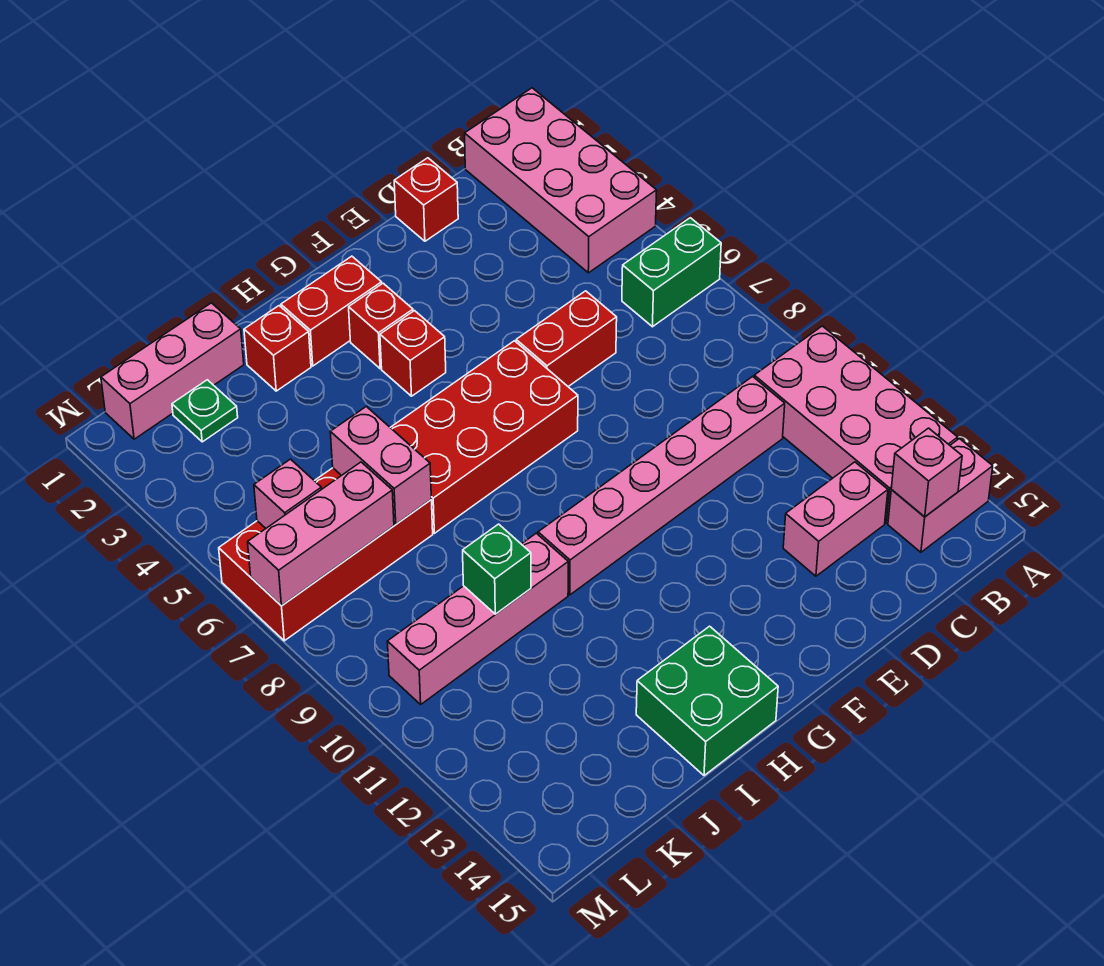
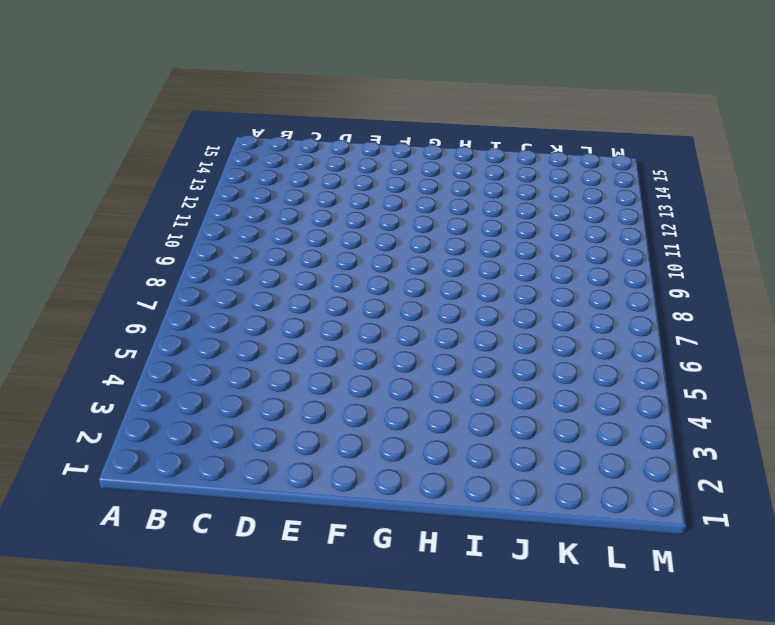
none -> pink brick A1:B4 level 1
none -> green brick A6:B6 level 1
none -> pink brick A10:B13 level 1

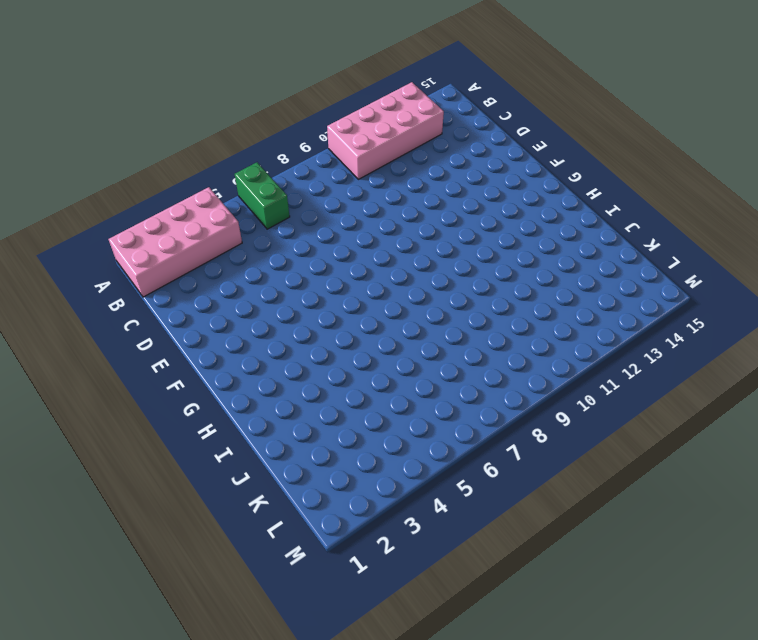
none -> pink brick A14:B14 level 1
none -> pink brick C10:H10 level 1
none -> pink brick C13:D13 level 1

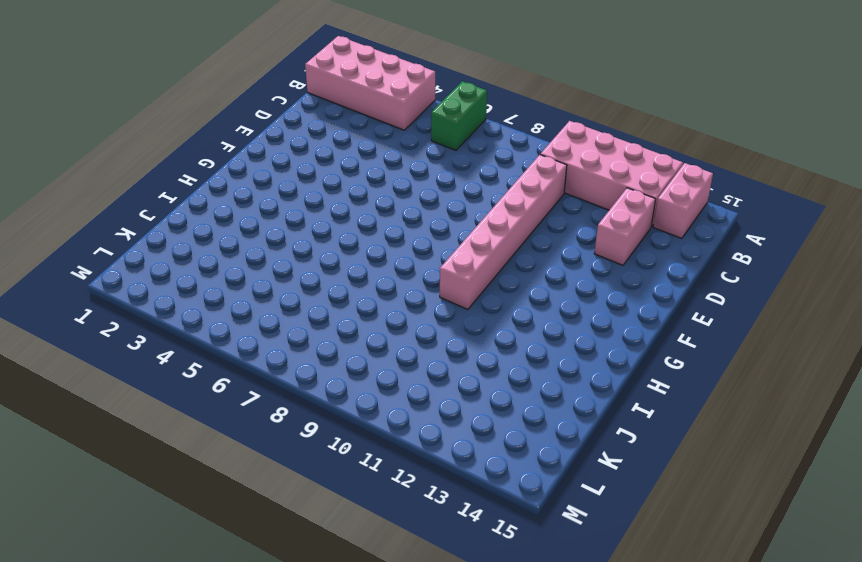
none -> red brick D1 level 1
none -> red brick D6:E6 level 1
none -> red brick F6:I7 level 1

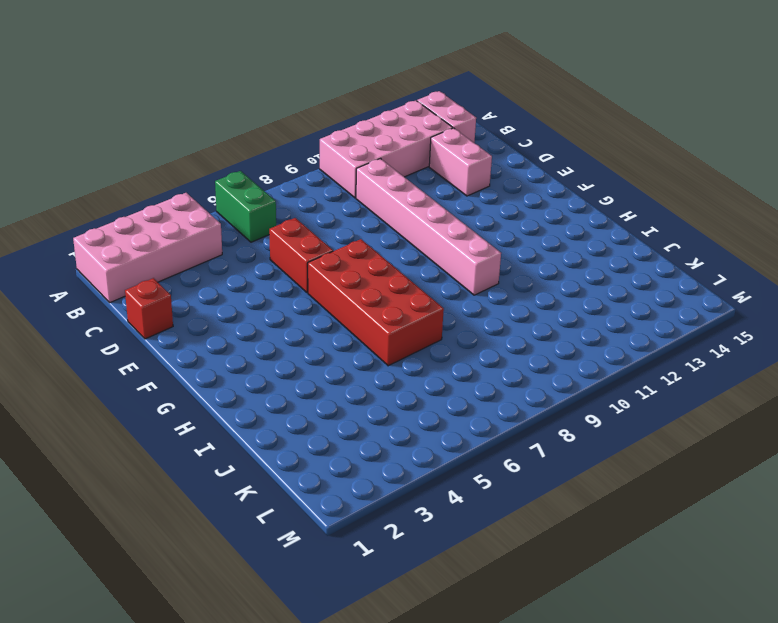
none -> red brick G2:H2 level 1
none -> red brick G3 level 1
none -> red brick G4 level 1

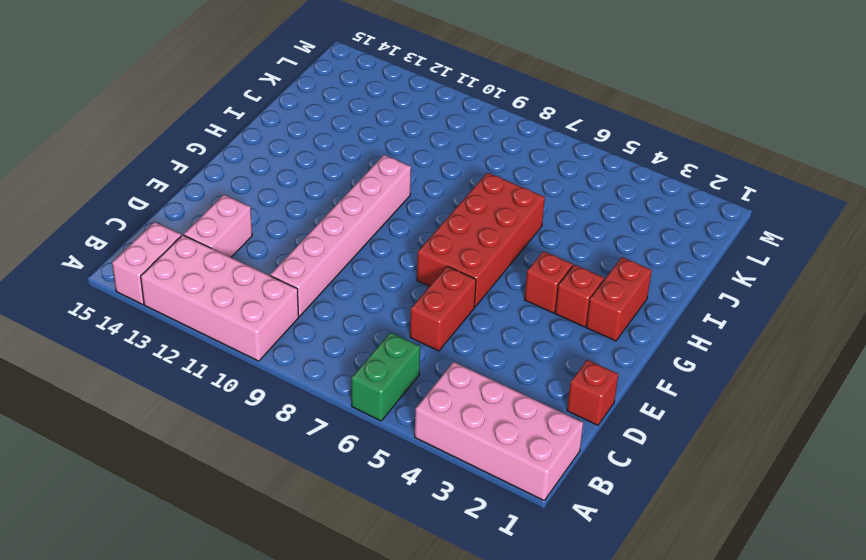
none -> green brick H14:I15 level 1
none -> red brick I2 level 1
none -> pink brick I10:L10 level 1

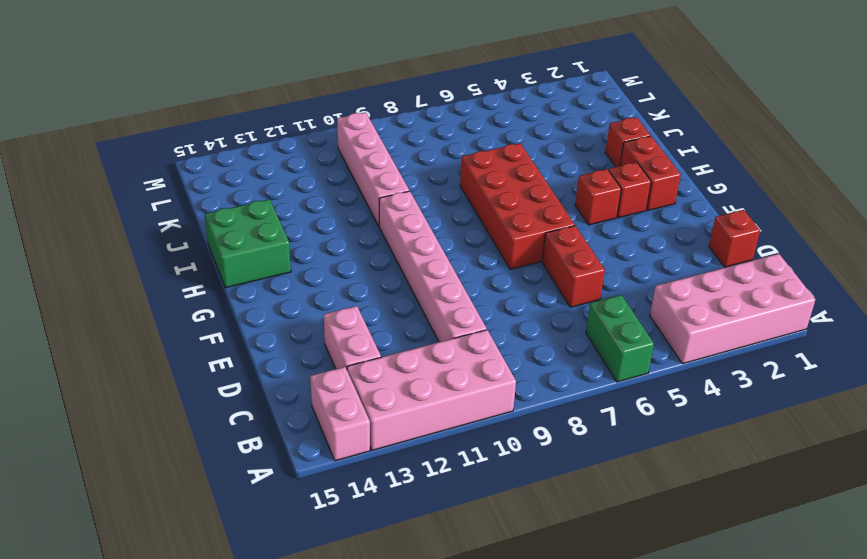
none -> pink brick J1:L1 level 1
none -> red brick J6:M7 level 1
none -> green plate K2 level 1

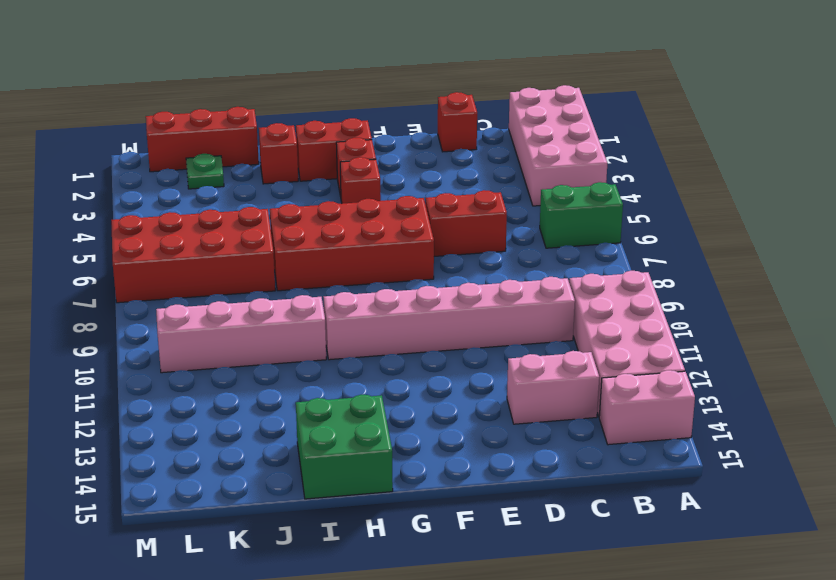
red brick J1:L1 level 1 -> pink brick J1:L1 level 1
none -> pink brick B14 level 2
none -> pink brick J6:J7 level 2
none -> green brick J10 level 2

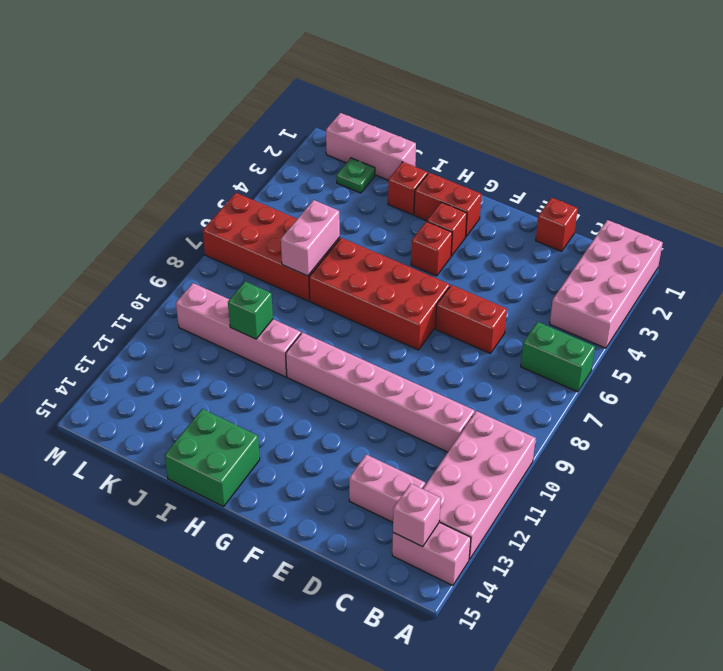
none -> pink brick K7:M7 level 2
none -> pink brick L6 level 2

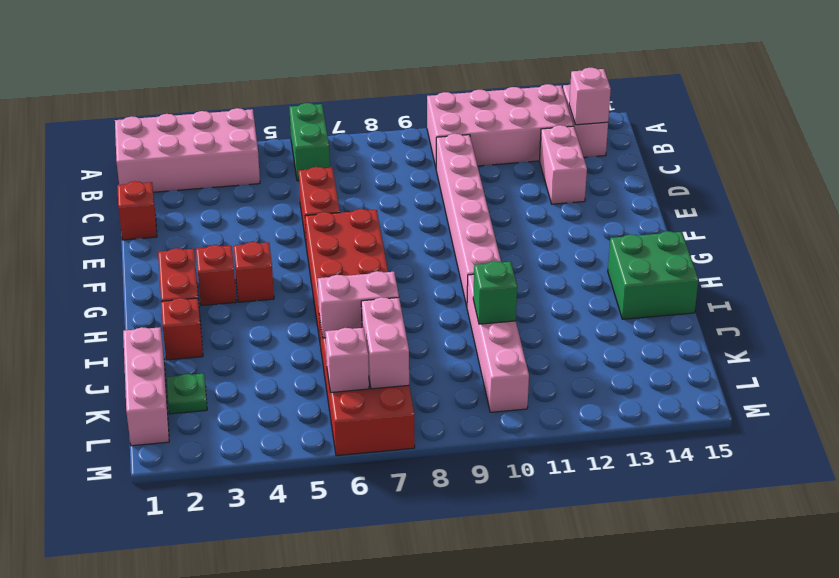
pink brick K7:L7 level 2 -> pink brick K7:M7 level 2

